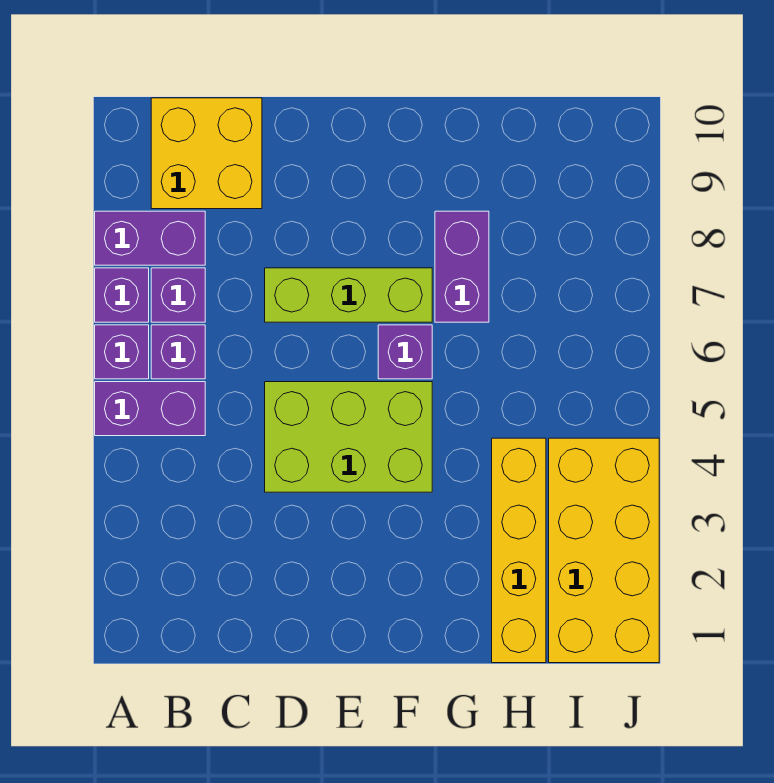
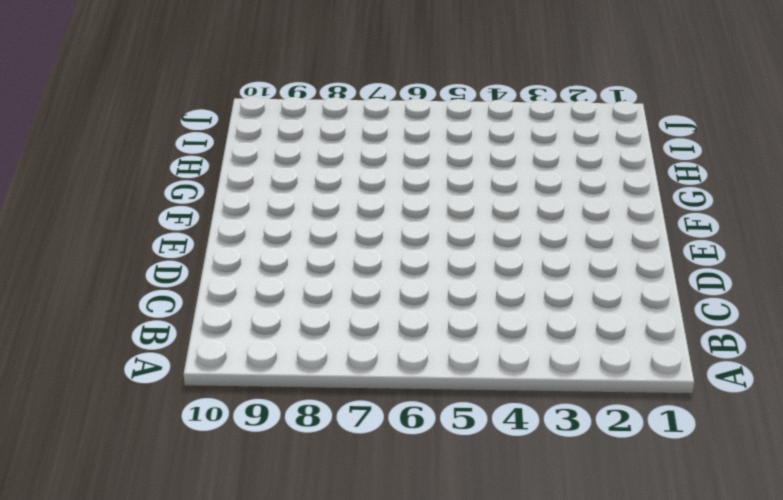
none -> purple brick A5:B5 level 1
none -> purple brick A6 level 1
none -> purple brick A7 level 1

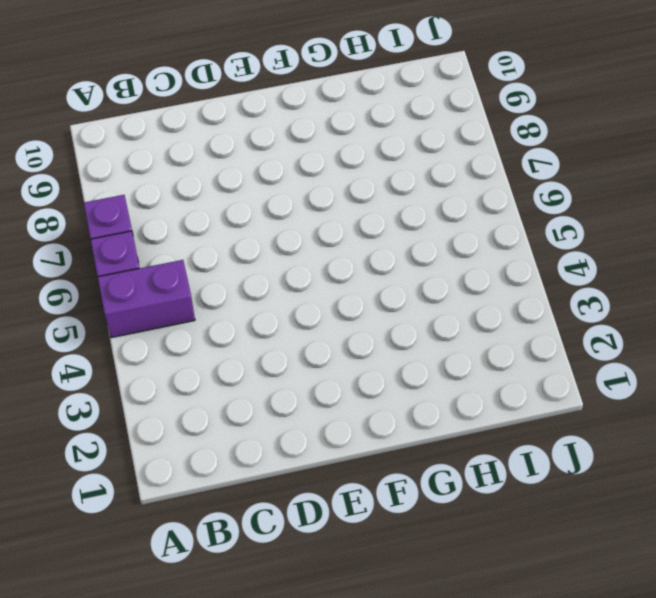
none -> purple brick A8:B8 level 1
none -> purple brick B6 level 1
none -> purple brick B7 level 1

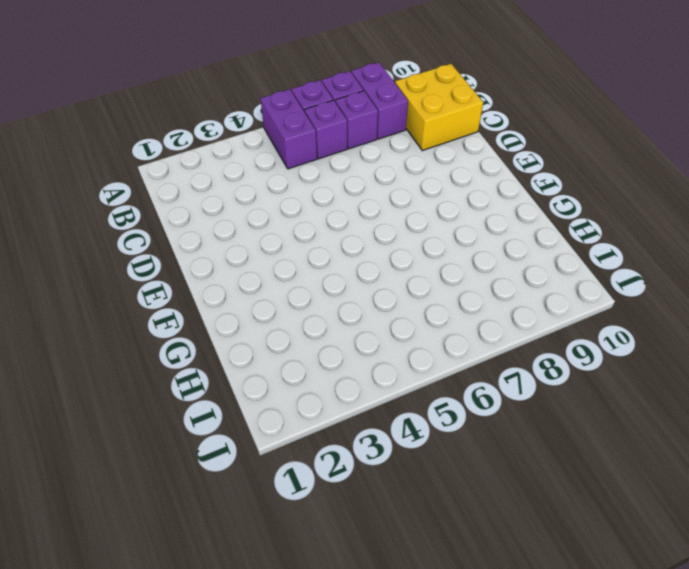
none -> lime brick D4:F5 level 1
none -> lime brick D7:F7 level 1
none -> purple brick F6 level 1

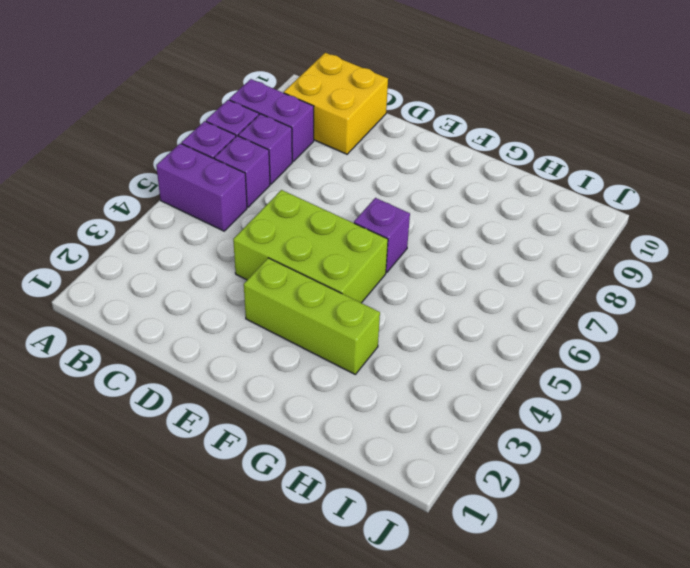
lime brick E3:G3 level 1 -> lime brick D7:F7 level 1
none -> purple brick G7:G8 level 1
none -> yellow brick H1:H4 level 1
none -> yellow brick I1:J4 level 1

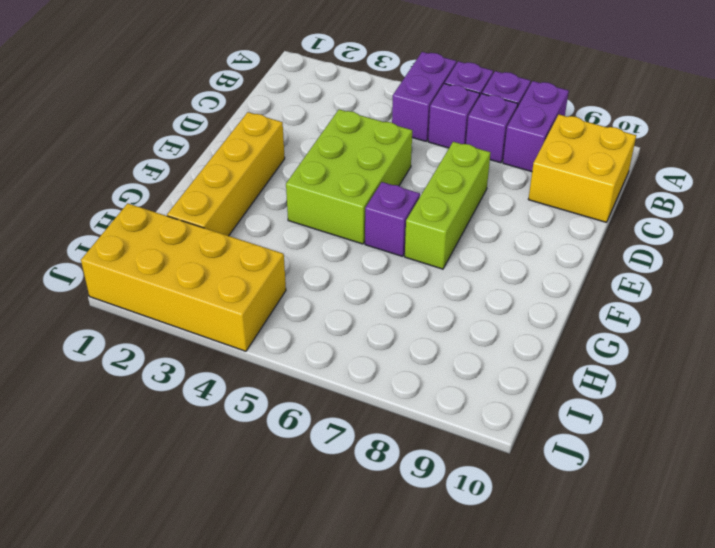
yellow brick E2:H2 level 1 -> yellow brick H1:H4 level 1
none -> purple brick G7:G8 level 1

